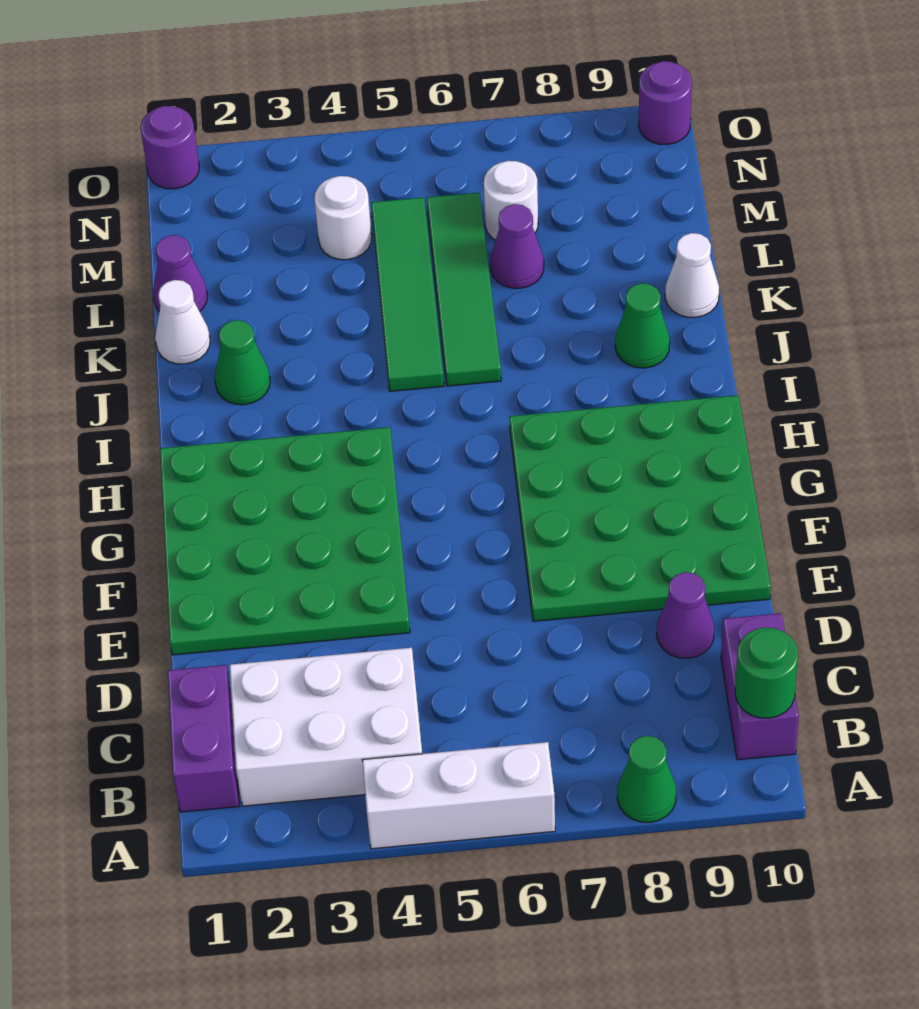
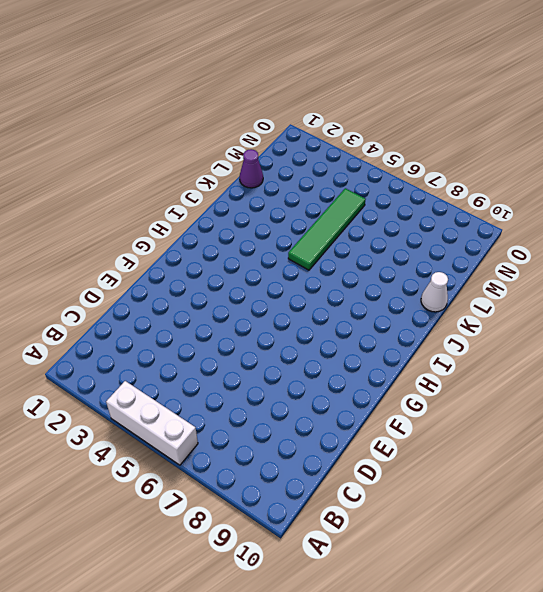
none -> green cone A8 level 1
none -> purple brick B1:C1 level 1
none -> white brick B2:C4 level 1

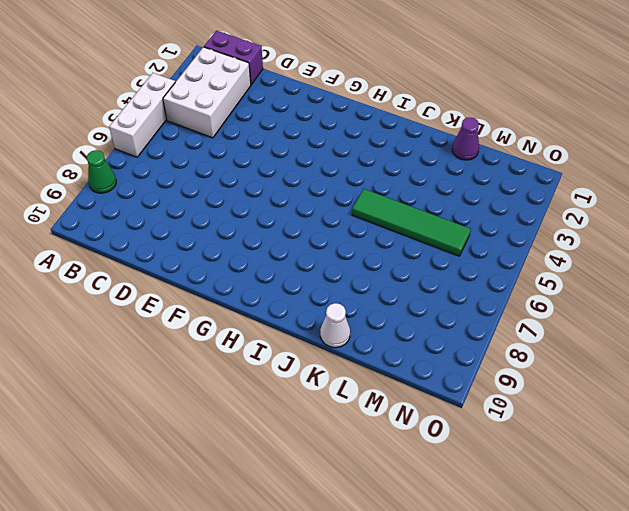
none -> purple brick B10:C10 level 1
none -> purple cone D9 level 1
none -> green plate E1:H4 level 1

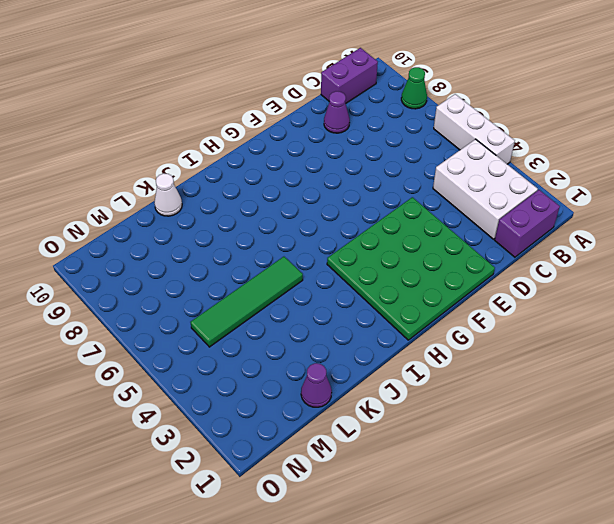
none -> green plate E7:H10 level 1
none -> green cone J2 level 1
none -> green tile J6:M6 level 1

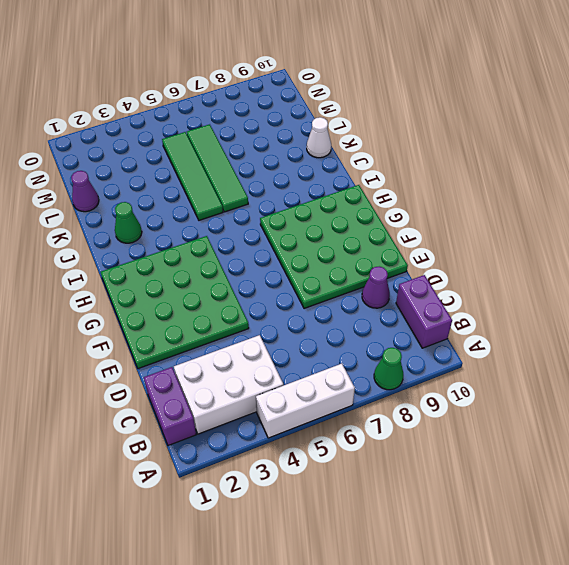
none -> green cone J9 level 1
none -> white cone K1 level 1
none -> purple cone L7 level 1

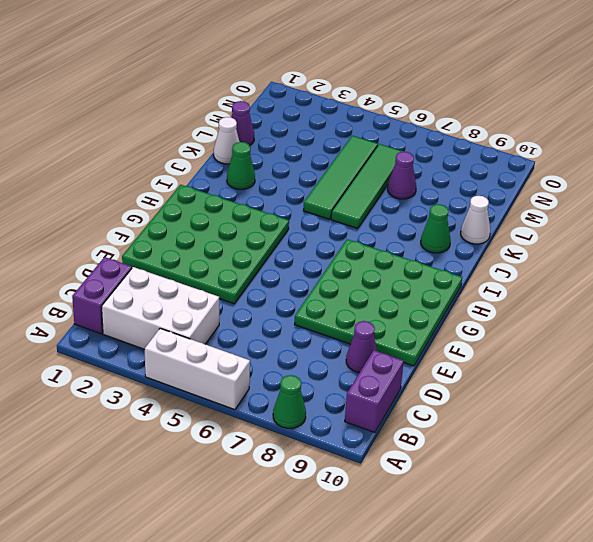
none -> white round brick M4 level 1
none -> white round brick M7 level 1
none -> purple round brick O1 level 1

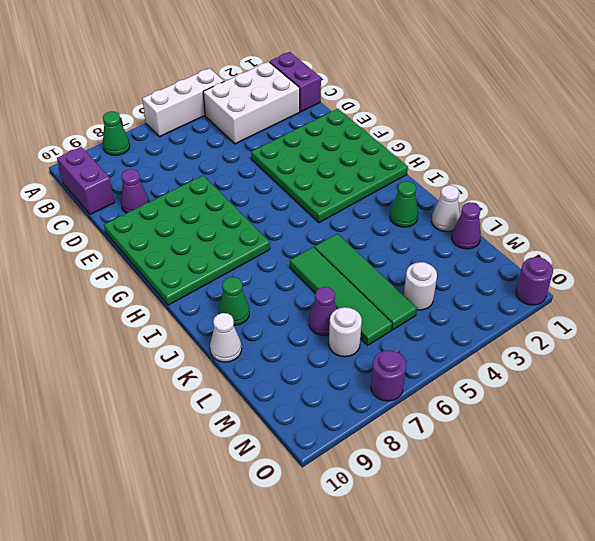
purple round brick O7 level 1 -> purple round brick O10 level 1
none -> green round brick B10 level 2

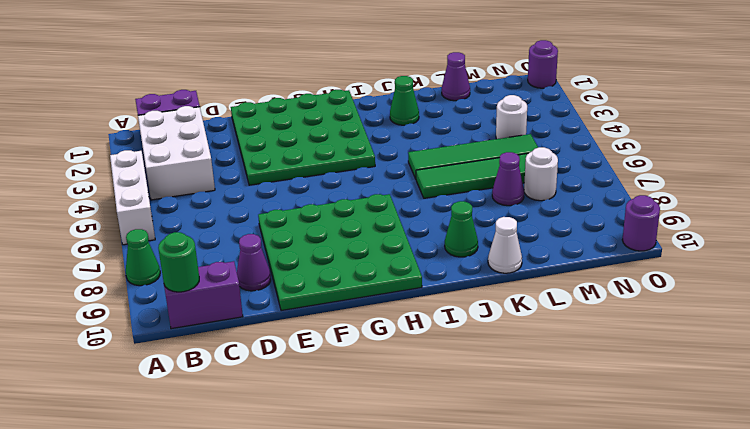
none -> white cone K1 level 1

